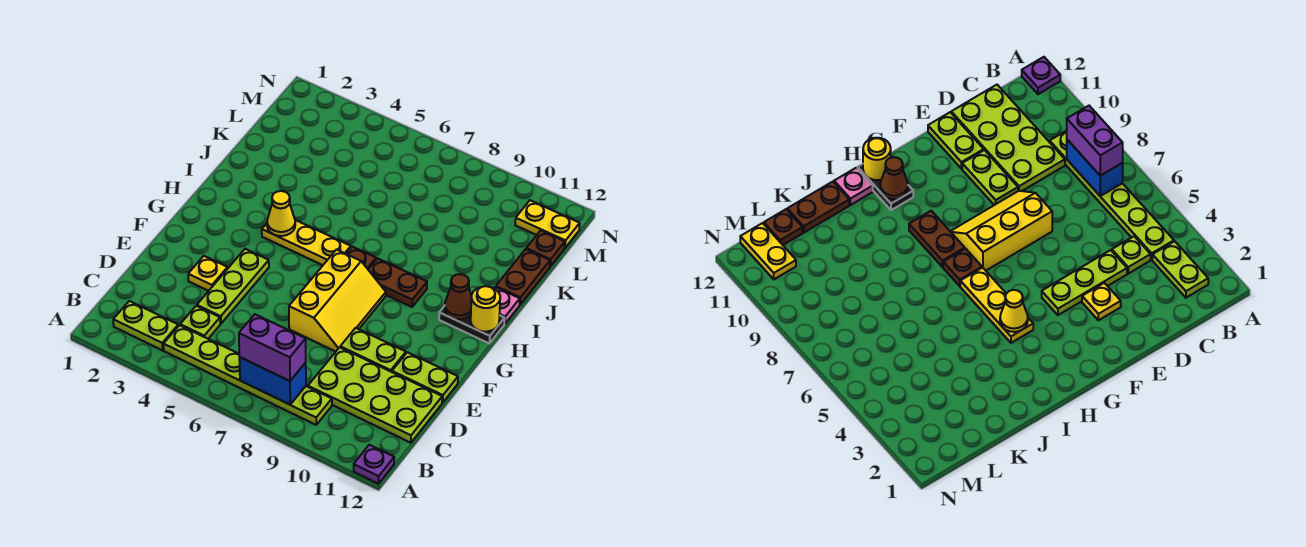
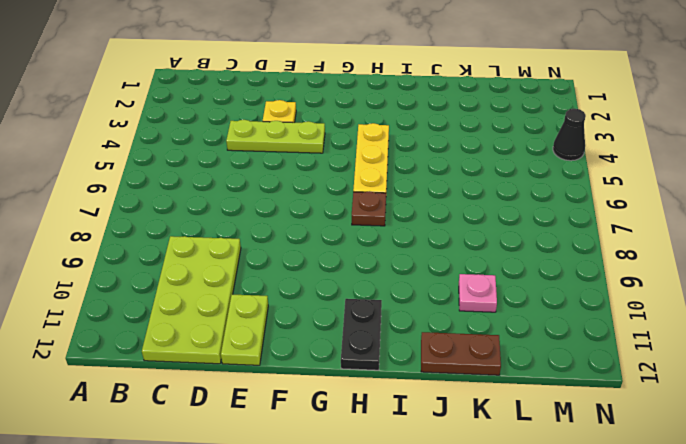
pink plate K10 level 1 -> pink plate I12 level 1
black cone N4 level 1 -> none
none -> purple plate A12 level 1
none -> lime plate B2:B3 level 1
none -> lime plate B4:B9 level 1

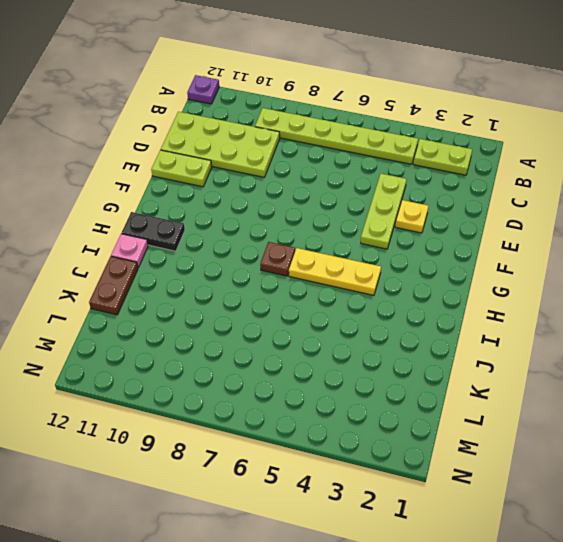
none -> lime plate C4 level 1
none -> yellow slope E7:G8 level 1 top 7
none -> lime plate E9:E10 level 1

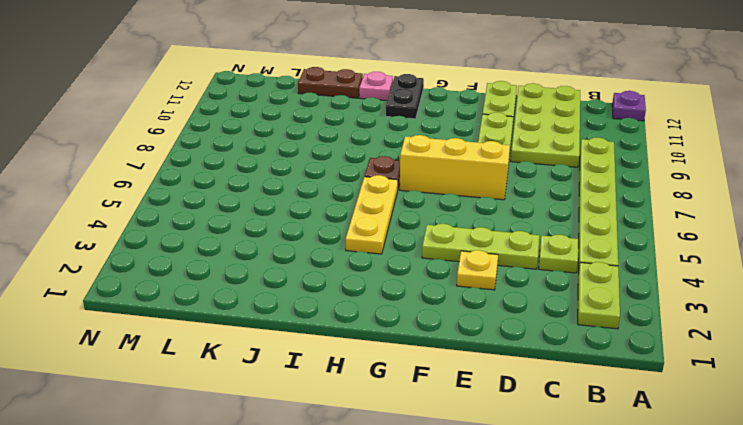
none -> brown plate H8:H9 level 1
none -> brown plate L12 level 1
none -> yellow plate M11:M12 level 1

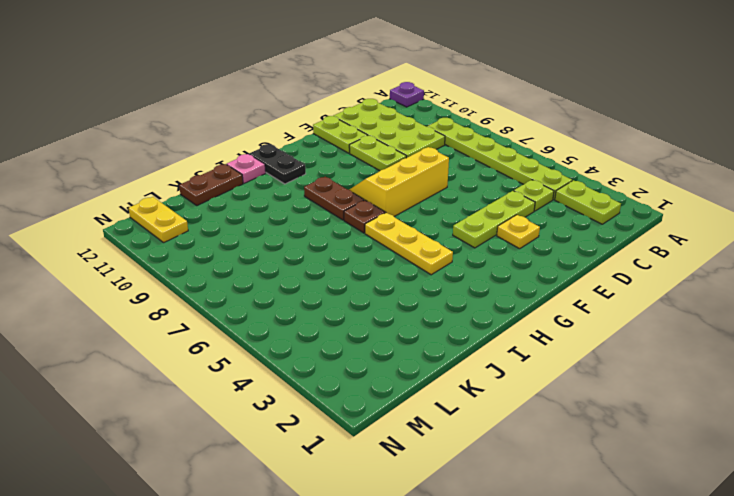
none -> brown plate L12 level 1
none -> blue brick B7:B8 level 2
none -> yellow cone H4 level 2

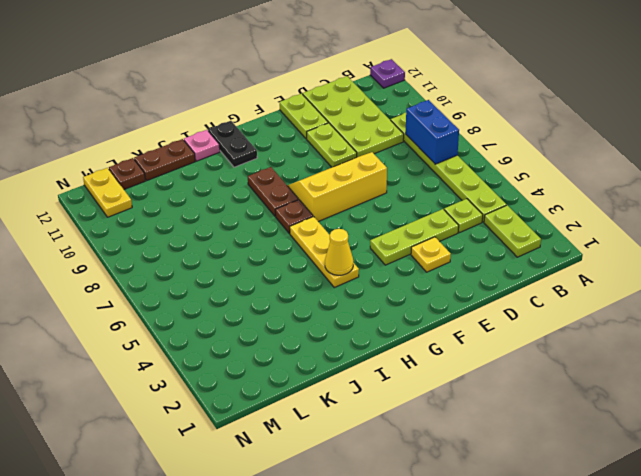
none -> brown cone H11 level 2
none -> yellow round brick H12 level 2
none -> purple brick B7:B8 level 3

